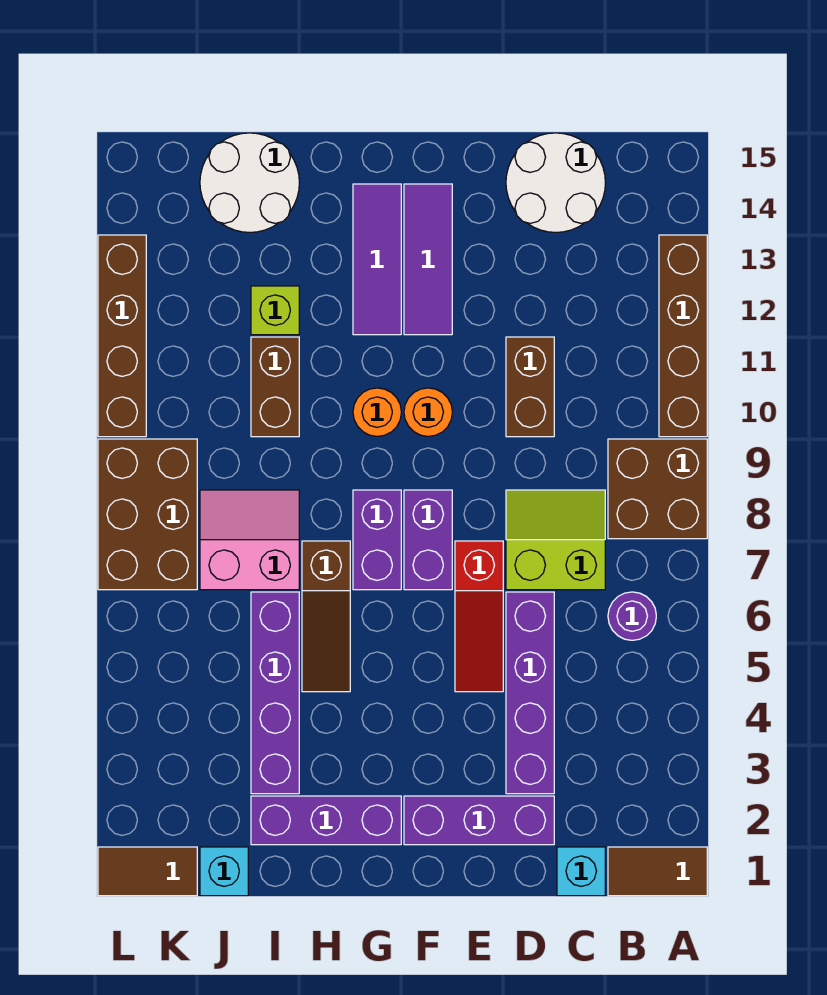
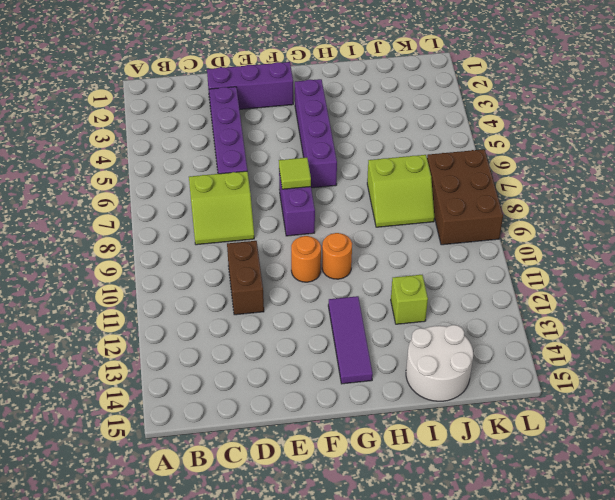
lime tile F7 level 2 -> none
purple brick G3:G6 level 1 -> purple brick I3:I6 level 1
lime slope I7:J8 level 1 top 7 -> pink slope I7:J8 level 1 top 7
none -> brown tile A1:B1 level 1
none -> brown brick A8:B9 level 1
none -> brown brick A10:A13 level 1

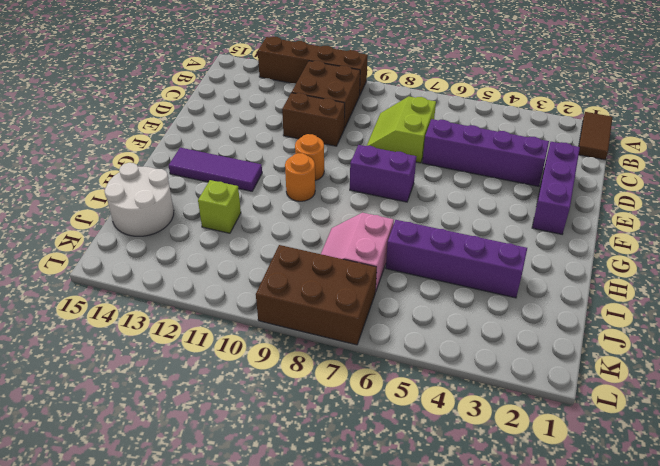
brown brick B10:C11 level 1 -> brown brick A8:B9 level 1
none -> purple round brick B6 level 1
none -> cyan brick C1 level 1
none -> white round brick C14:D15 level 1

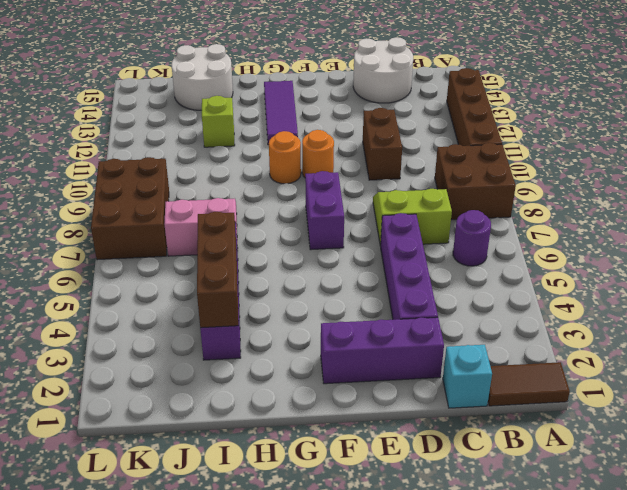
brown brick I3:I5 level 2 -> none
none -> red slope E5:E7 level 1 top 7
none -> purple tile F12:F14 level 1
none -> purple brick G2:I2 level 1

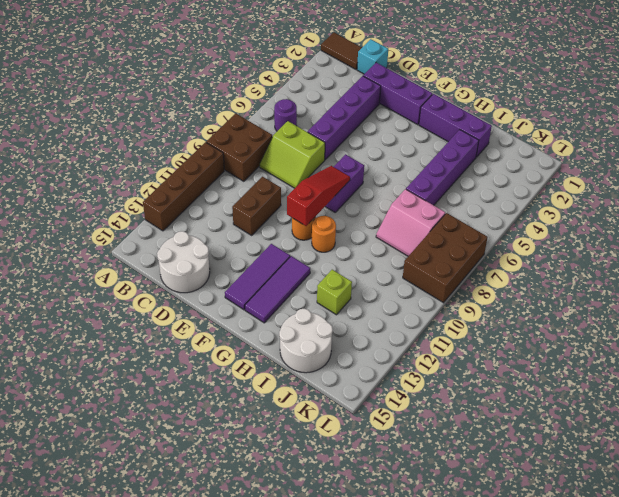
red slope F8:F10 level 2 top 10 -> red slope E5:E7 level 1 top 7
none -> purple brick G7:G8 level 1
none -> brown slope H5:H7 level 1 top 7
none -> brown brick I10:I11 level 1

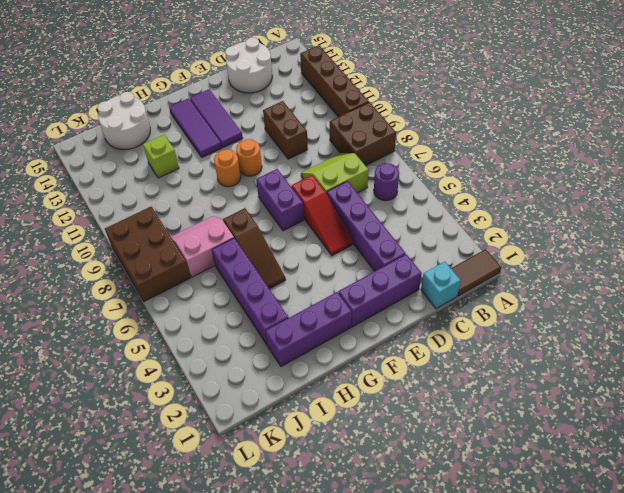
none -> purple brick G7:G8 level 1
none -> brown brick I10:I11 level 1
none -> cyan brick J1 level 1

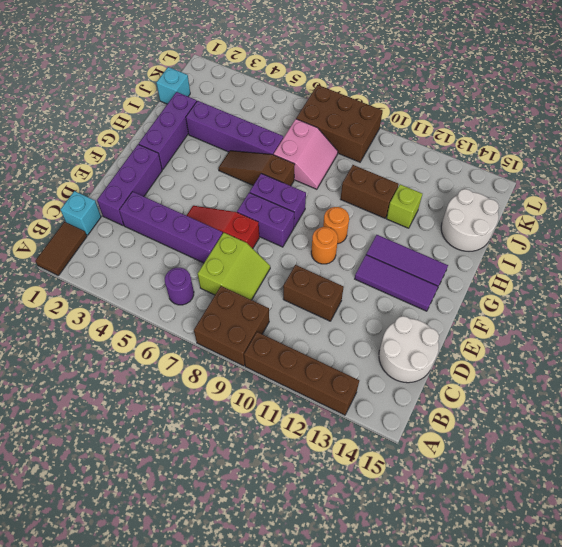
none -> brown tile K1:L1 level 1
none -> brown brick L10:L13 level 1

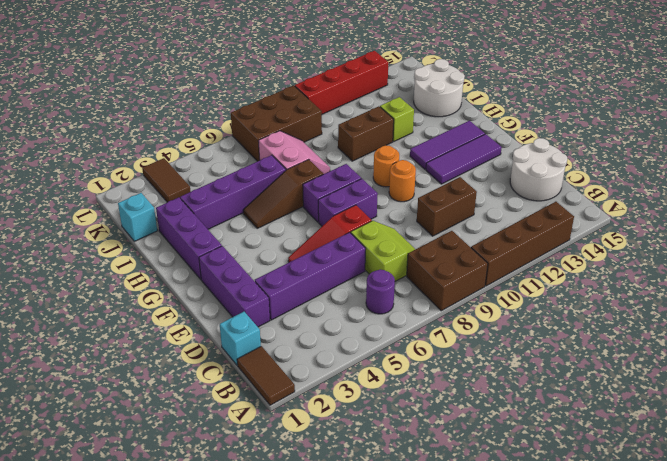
brown tile K3:L3 level 1 -> brown tile K1:L1 level 1
red brick L10:L13 level 1 -> brown brick L10:L13 level 1

